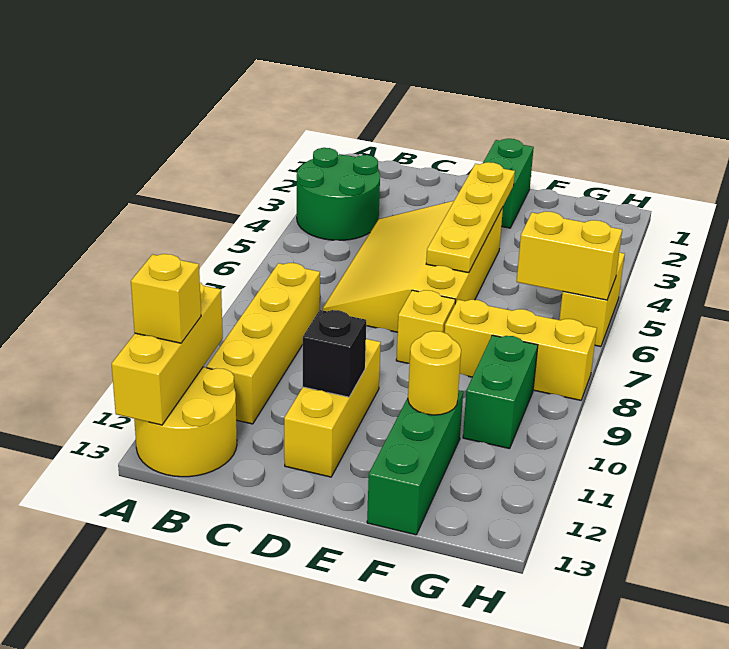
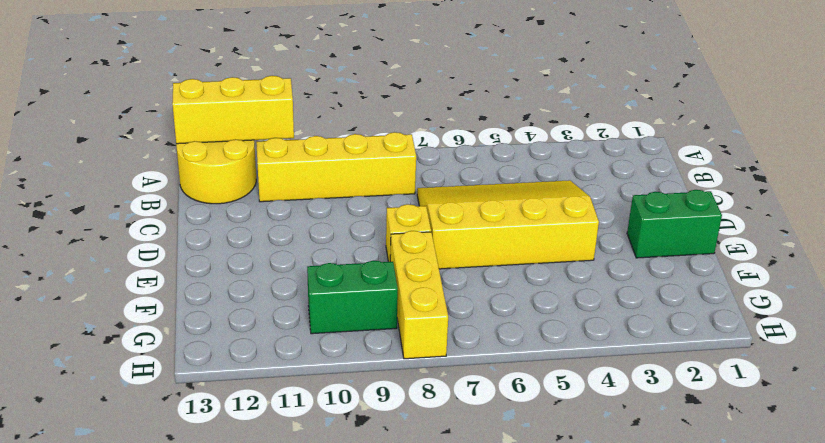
none -> green round brick A3:B4 level 1
none -> yellow brick D10:D12 level 1
none -> green brick F11:F13 level 1

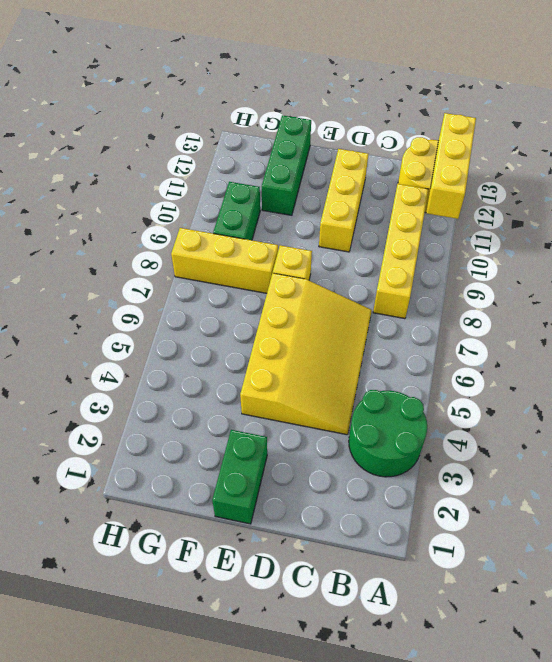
none -> yellow brick H5:H6 level 1
none -> black brick D11 level 2
none -> yellow plate E3:E6 level 2

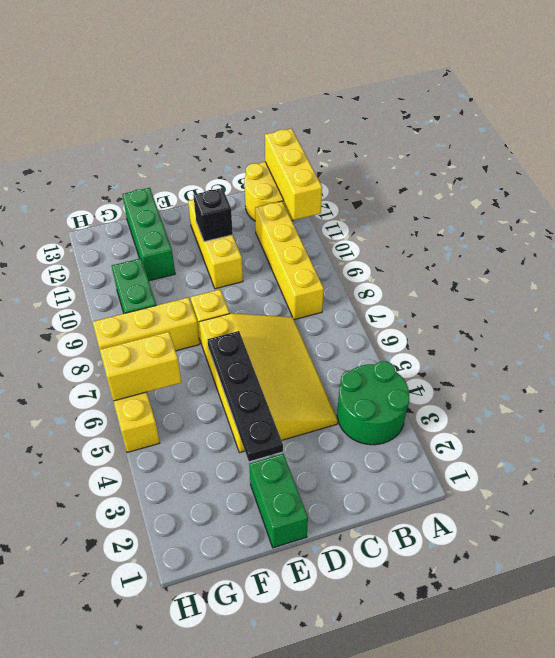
black plate E3:E6 level 2 -> yellow plate E3:E6 level 2
none -> yellow round brick F11 level 2
none -> yellow brick A12 level 3

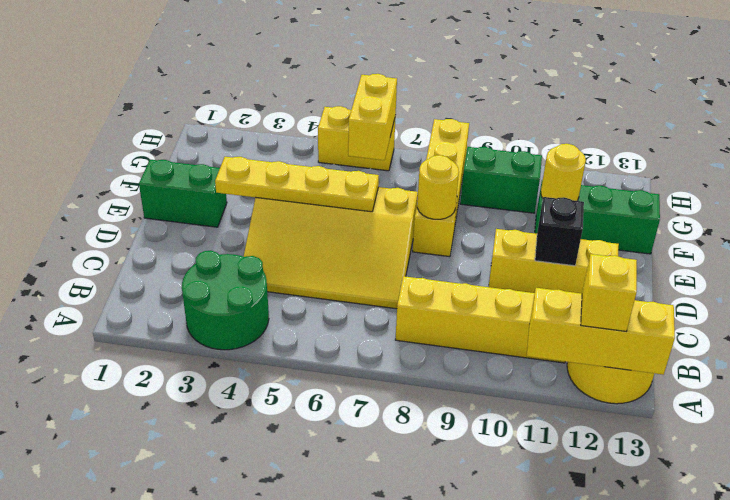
yellow round brick E8 level 2 -> none

